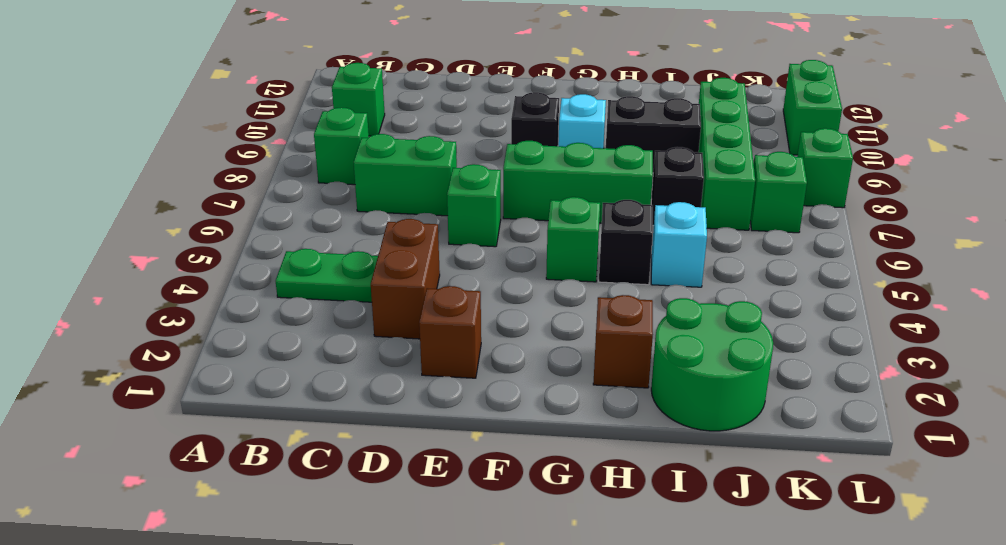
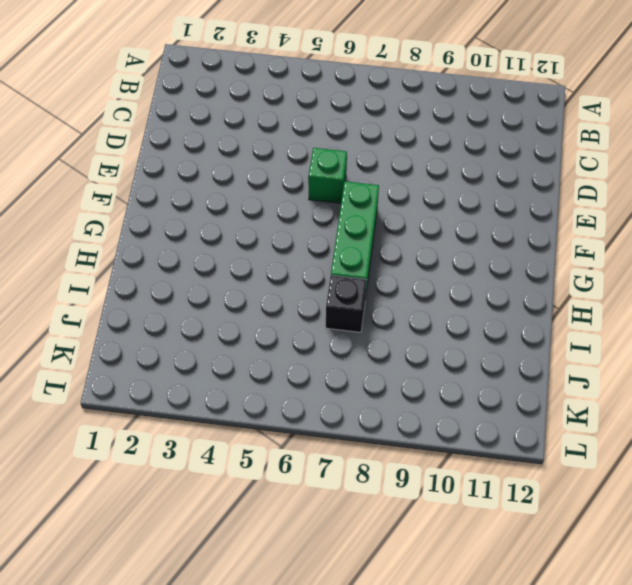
none -> green plate B4:C4 level 1
none -> green brick B8 level 1
none -> green brick B10 level 1

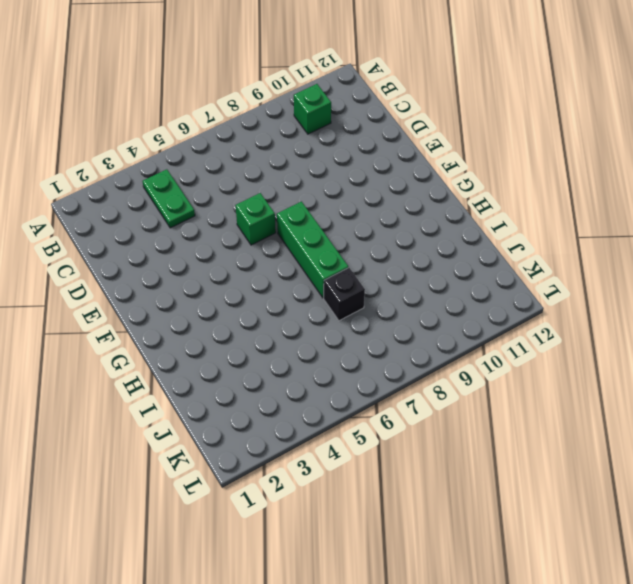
none -> green brick B8 level 1
none -> green brick C7:D7 level 1
none -> brown brick D3:D4 level 1

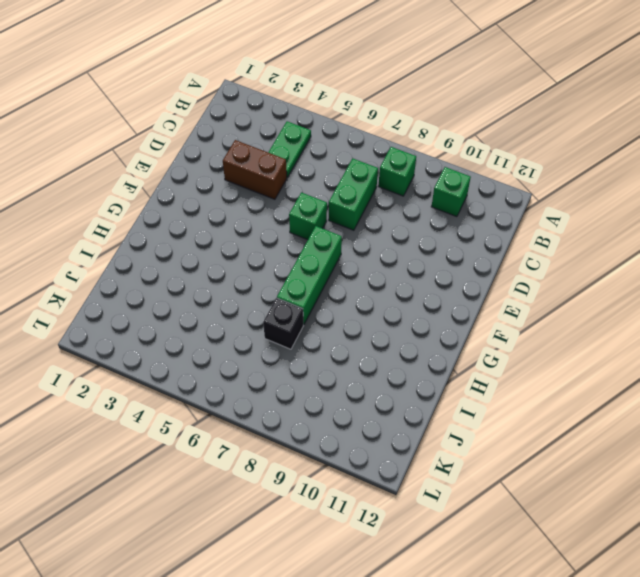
none -> brown brick E2 level 1
none -> black brick F9 level 1
none -> green brick G5 level 1

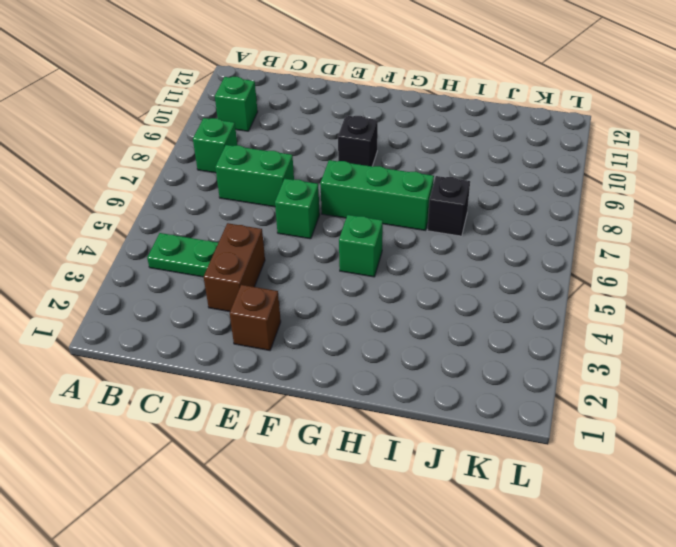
none -> cyan brick G9 level 1
none -> brown brick H2 level 1
none -> black brick H5 level 1

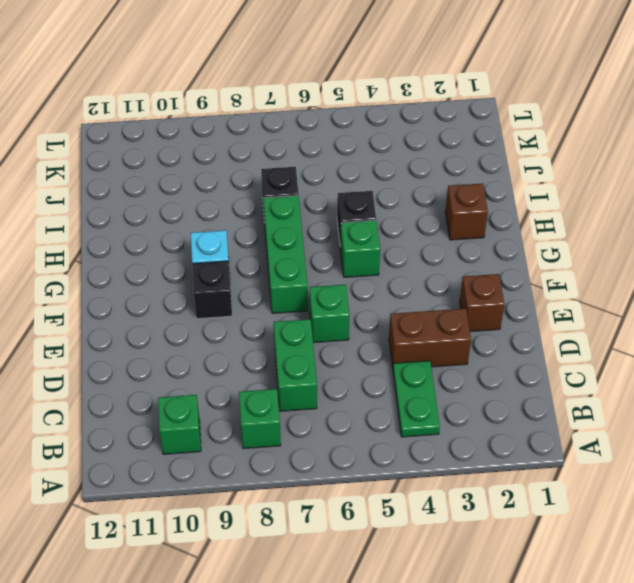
none -> black brick H9:I9 level 1
none -> green round brick I1:J2 level 1
none -> cyan brick I5 level 1

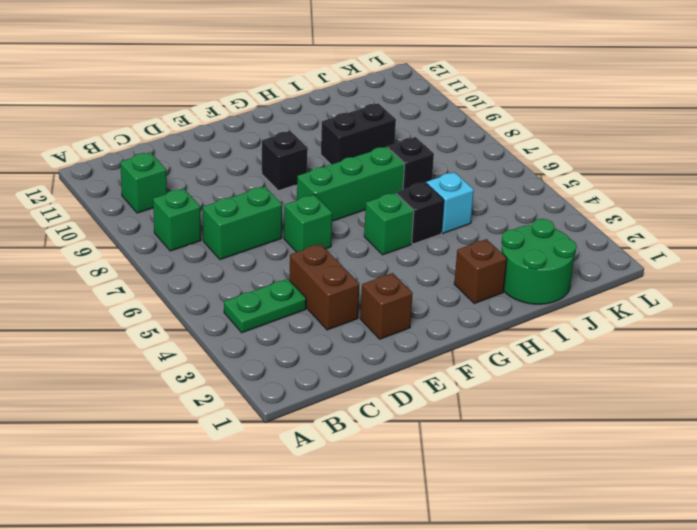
none -> cyan brick G9 level 1
none -> green brick J7:J10 level 1
none -> green brick K7 level 1

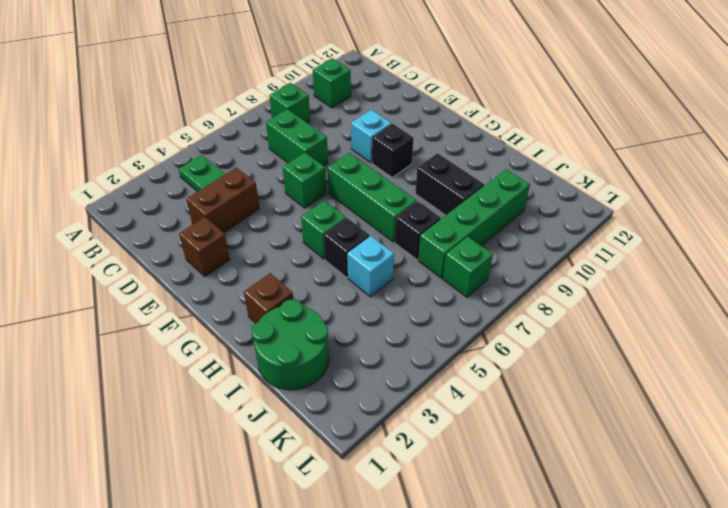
cyan brick E9 level 1 -> cyan brick G9 level 1
none -> green brick L8 level 1
none -> green brick L10:L11 level 1

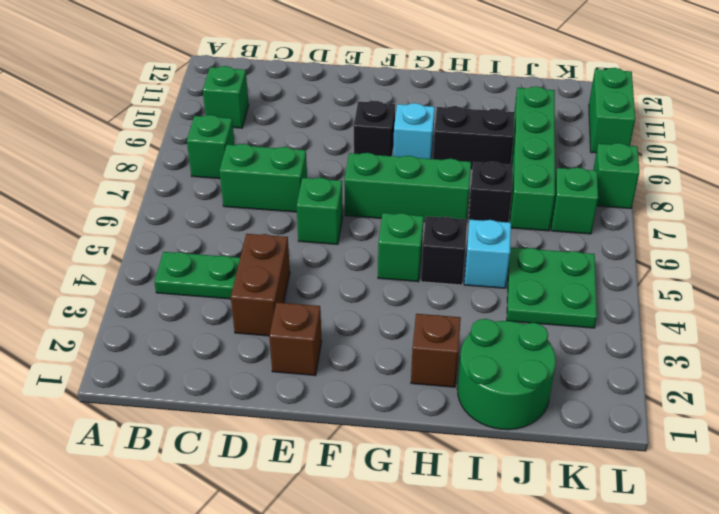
green plate J4:K5 level 1 -> none

